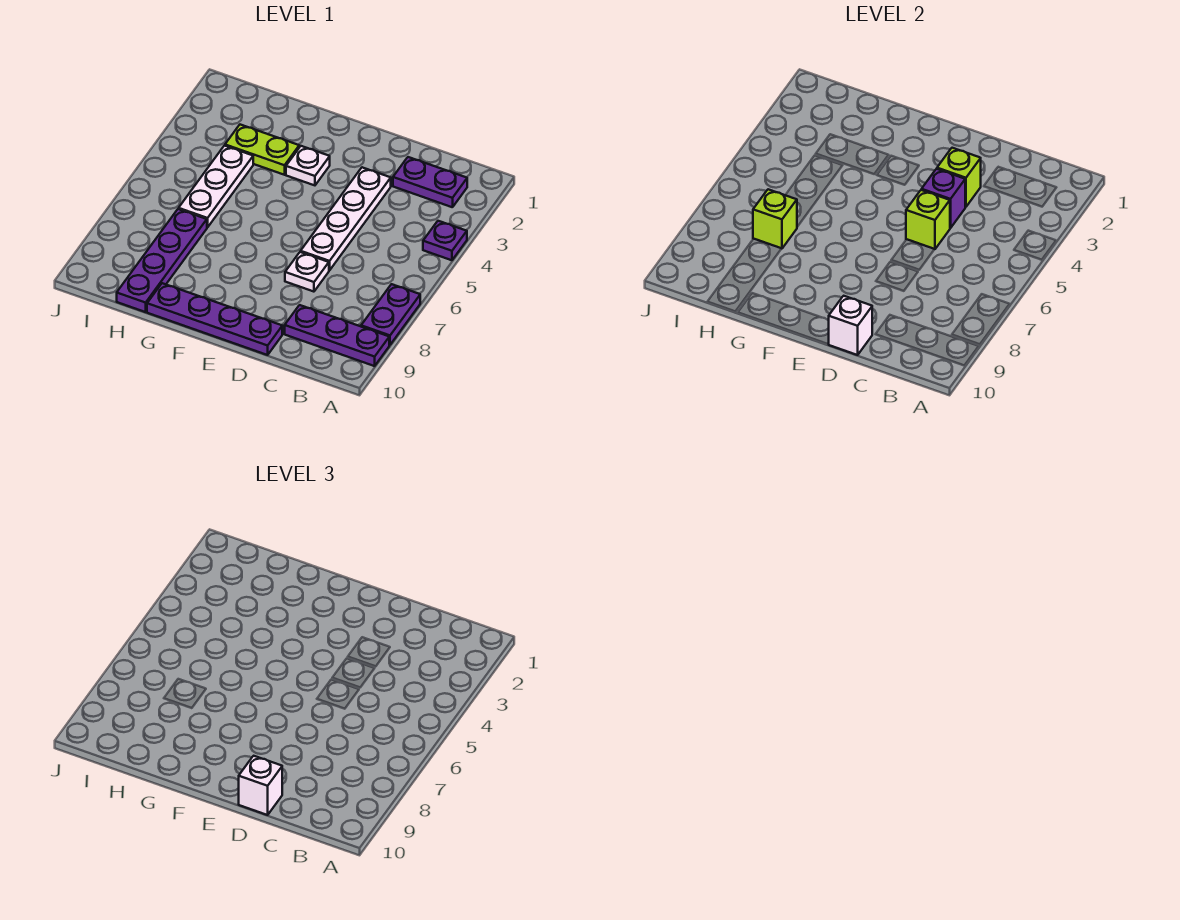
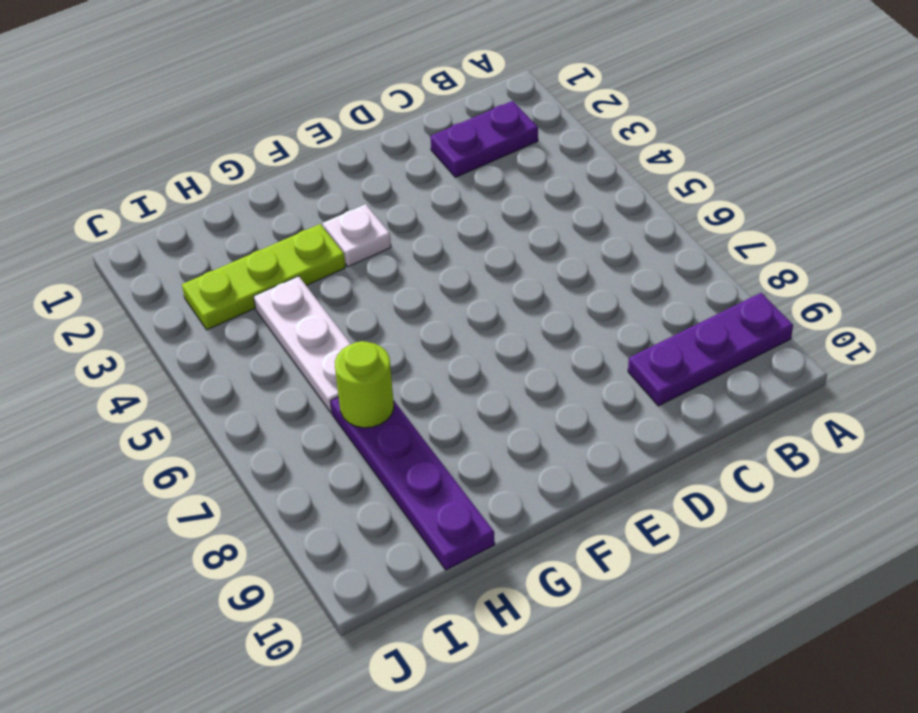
lime plate G3:I3 level 1 -> lime plate G3:H3 level 1
lime round brick H7 level 2 -> lime brick H7 level 2
none -> purple plate A4 level 1
none -> purple plate A7:A8 level 1
none -> white plate D3:D6 level 1

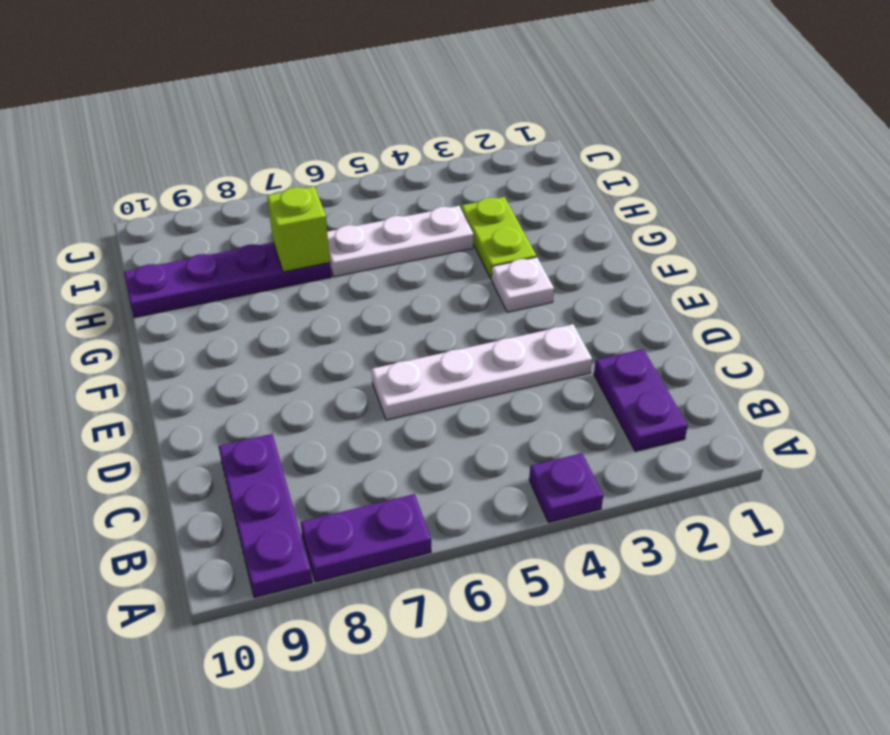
none -> white plate D7 level 1
none -> purple plate D10:G10 level 1
none -> lime brick D3 level 2

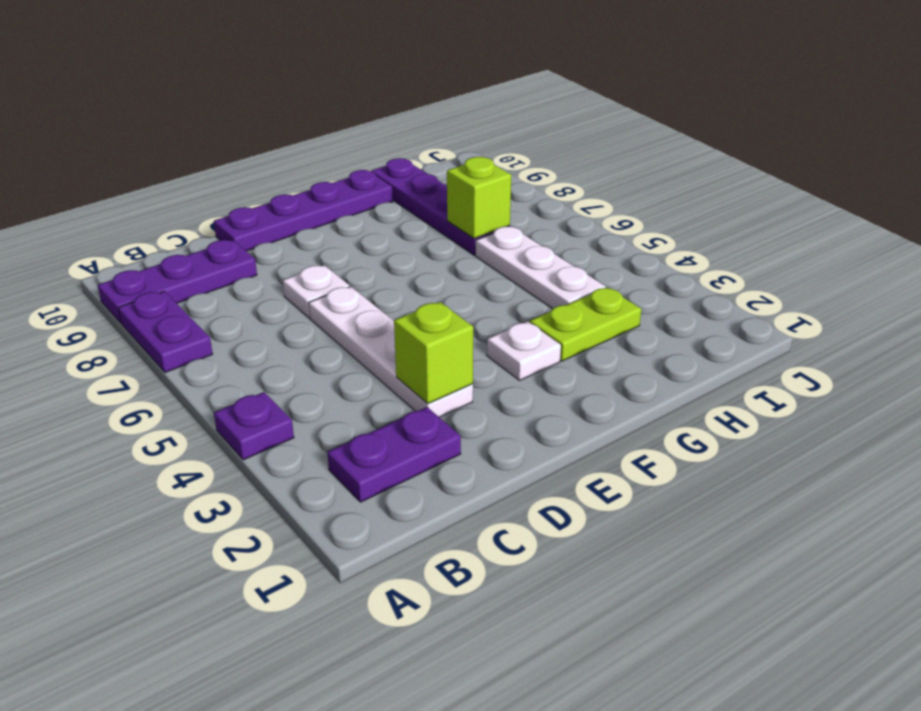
none -> purple brick D4 level 2
none -> lime brick D5 level 2
none -> white brick D10 level 2

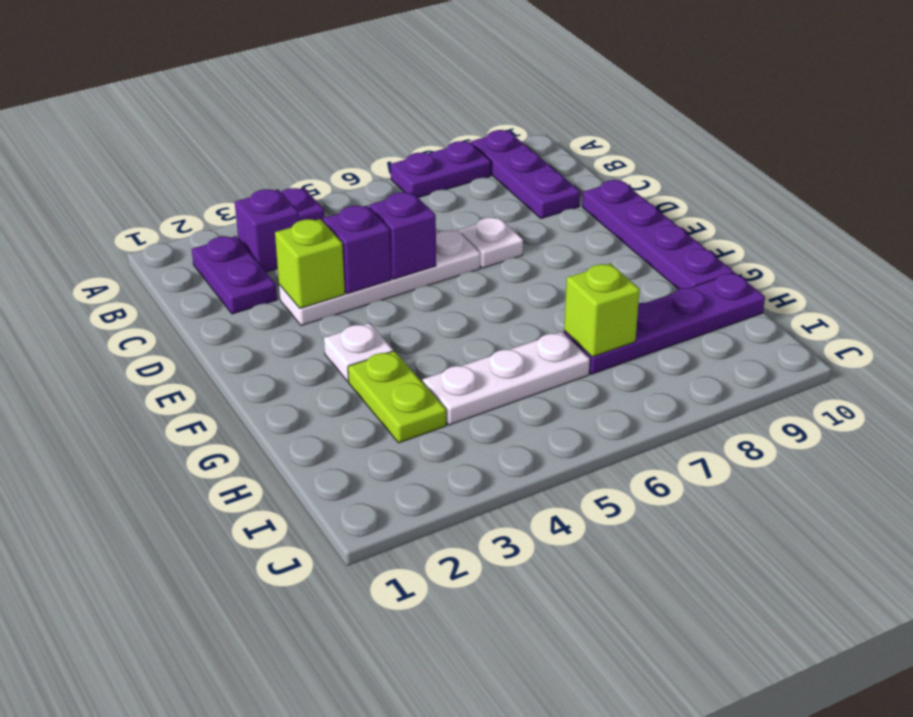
purple brick B3 level 1 -> none
purple brick D5 level 2 -> lime brick D5 level 2
none -> white brick D10 level 2
none -> white brick D10 level 3

